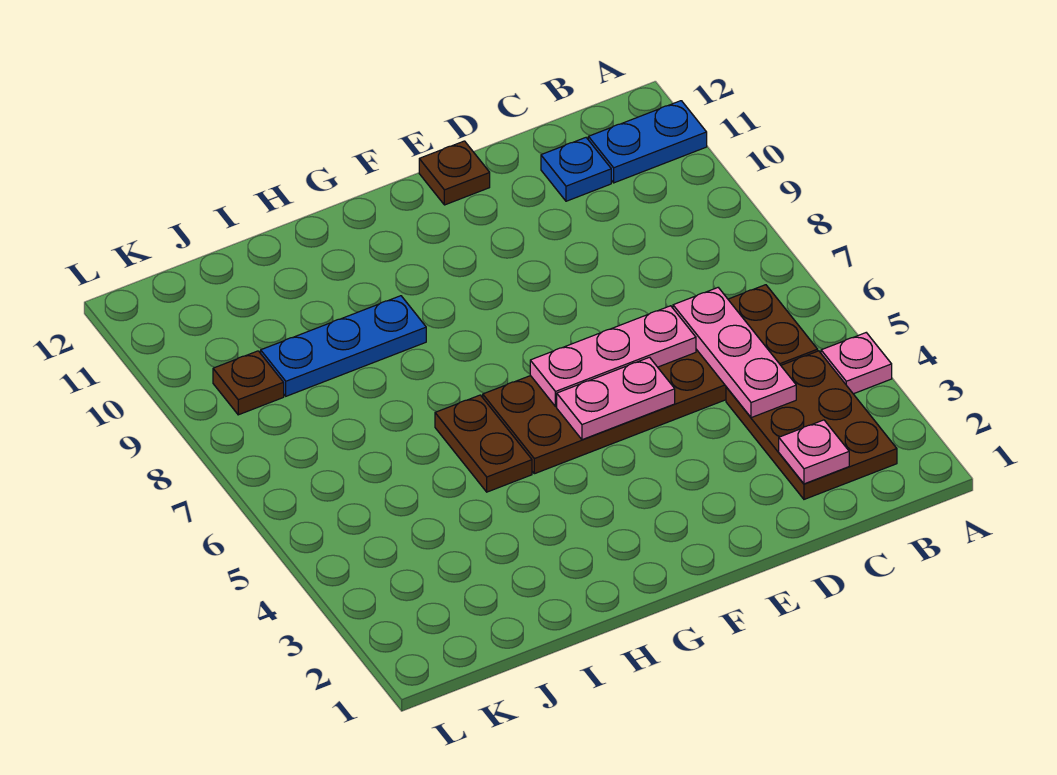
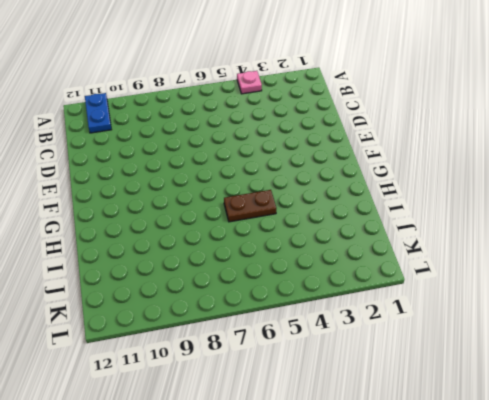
none -> brown plate B2:C4 level 1
none -> brown plate B5:G6 level 1
none -> blue plate C11 level 1

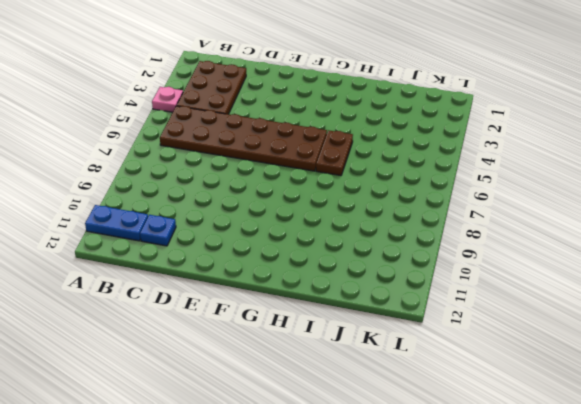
none -> brown plate E12 level 1
none -> blue plate H9:J9 level 1
none -> brown plate K9 level 1

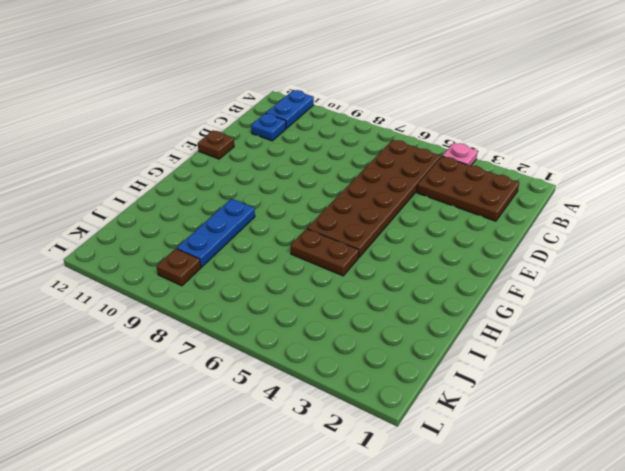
none -> pink plate C2 level 2
none -> pink plate C4:C6 level 2
none -> pink plate D6:F6 level 2

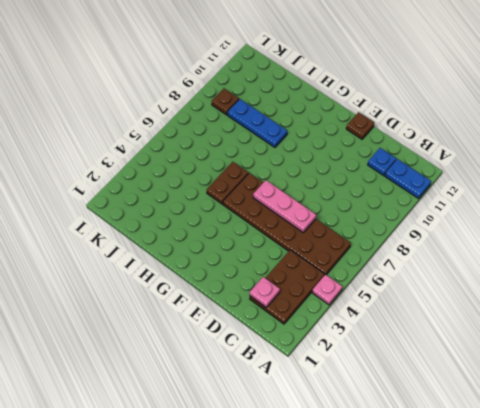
none -> pink plate C4:C6 level 2
none -> pink plate E5:F5 level 2

